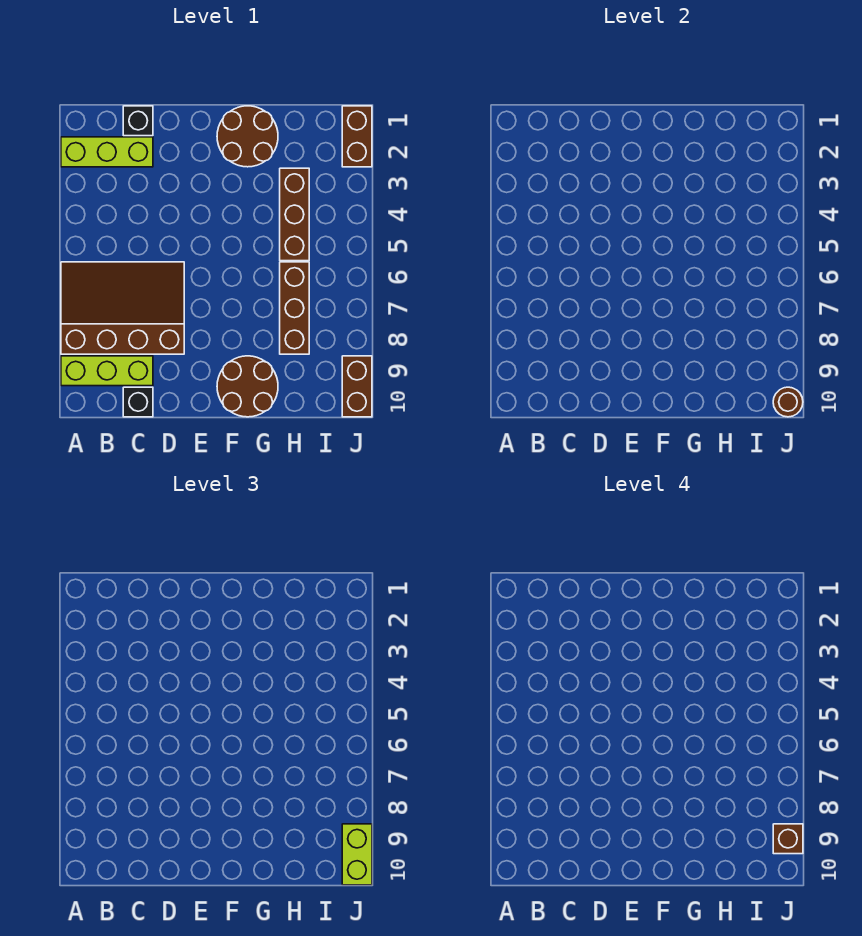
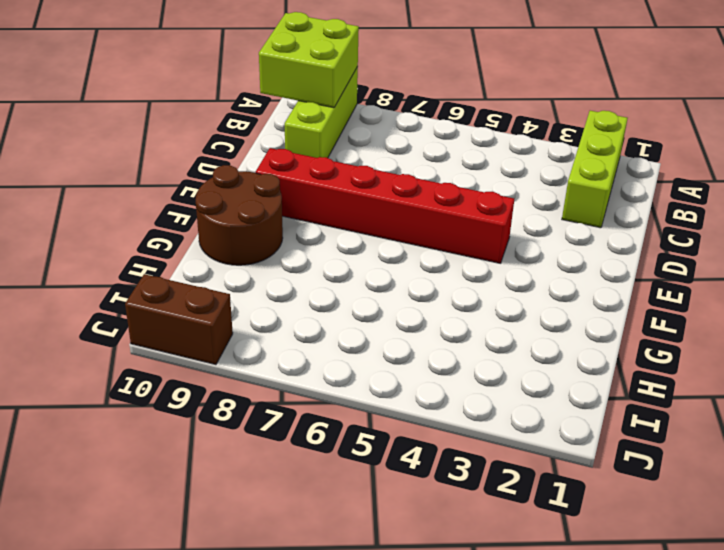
lime brick A9:B10 level 2 -> none
red brick E4:E9 level 1 -> none
none -> brown slope A6:D8 level 1 top 8
none -> black brick C1 level 1
none -> black brick C10 level 1

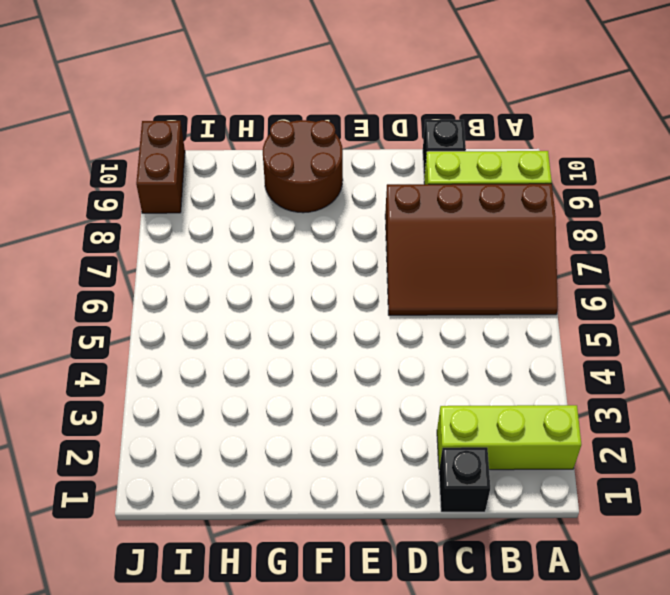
none -> brown round brick F1:G2 level 1
none -> brown brick H3:H5 level 1
none -> brown brick H6:H8 level 1

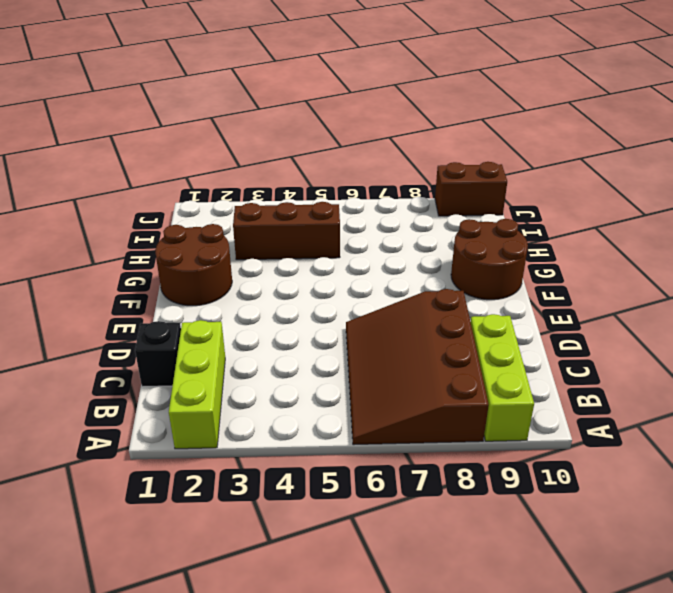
none -> black brick C10 level 1
none -> brown brick H6:H8 level 1
none -> brown brick J1:J2 level 1

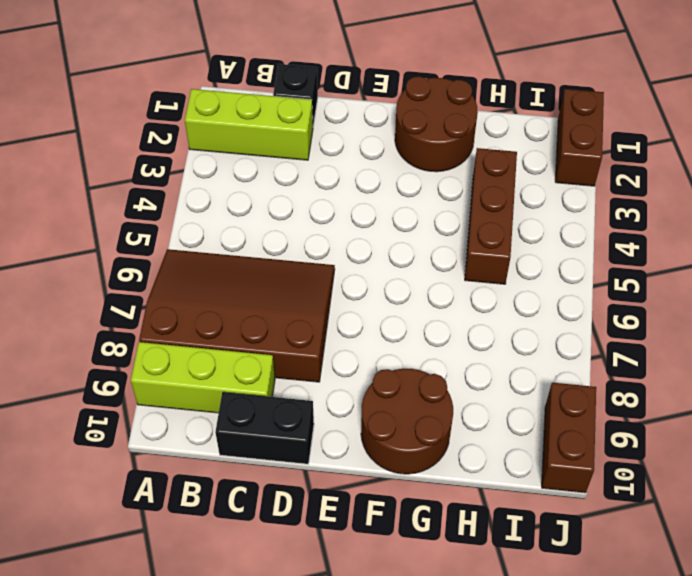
black brick C10:D10 level 1 -> black brick C10 level 1
none -> brown brick H6:H8 level 1
none -> brown round brick J10 level 2
none -> lime brick J9:J10 level 3

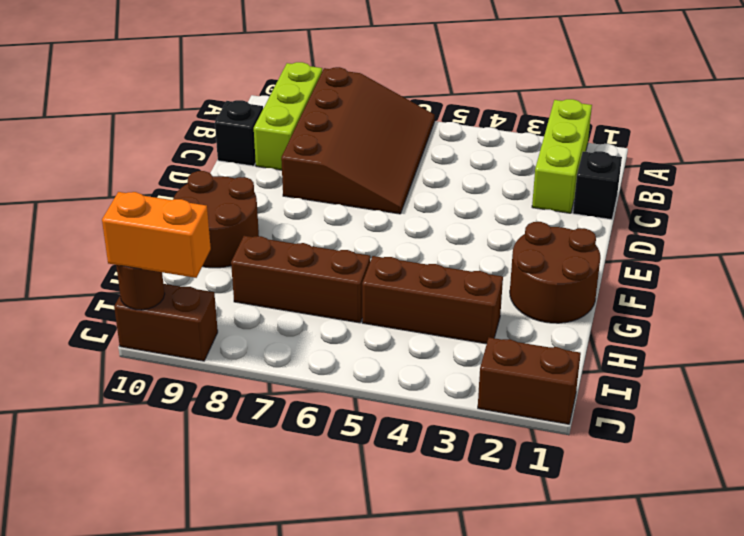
orange brick J9:J10 level 3 -> lime brick J9:J10 level 3
none -> brown brick J9 level 4

